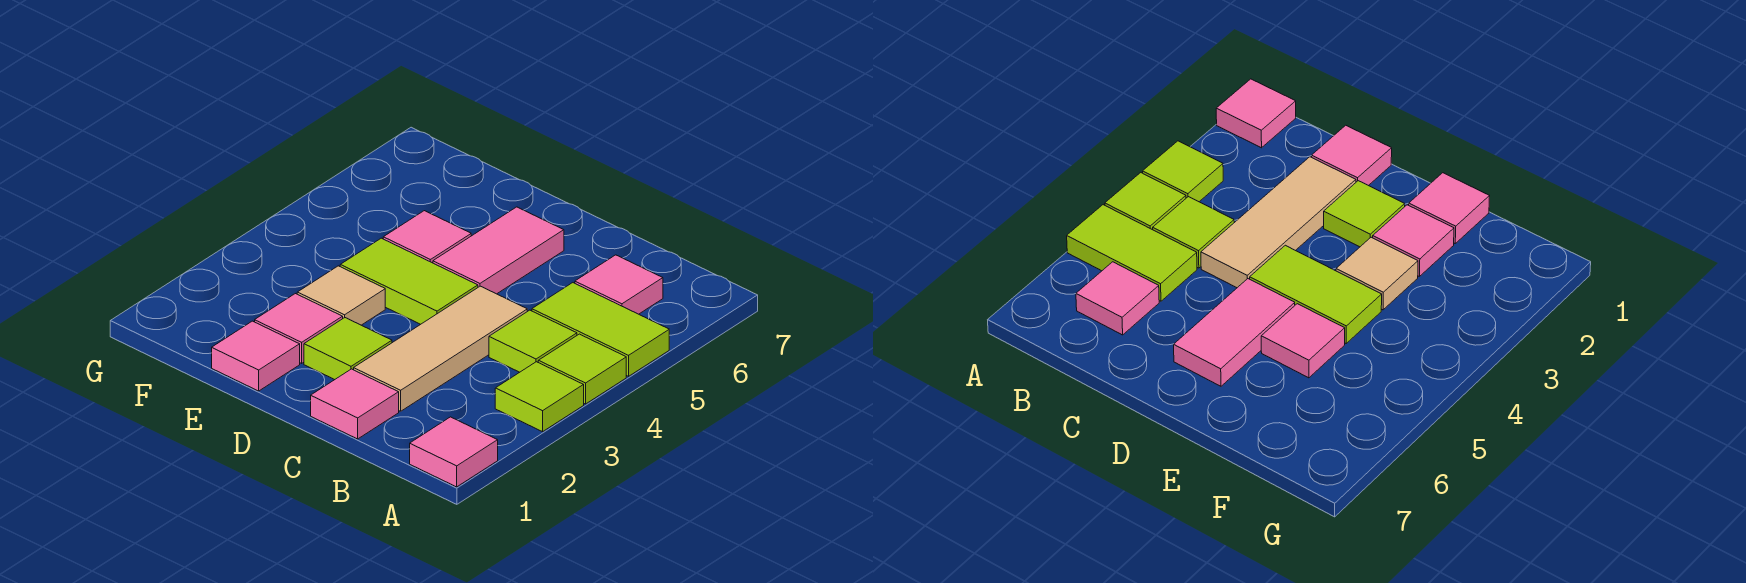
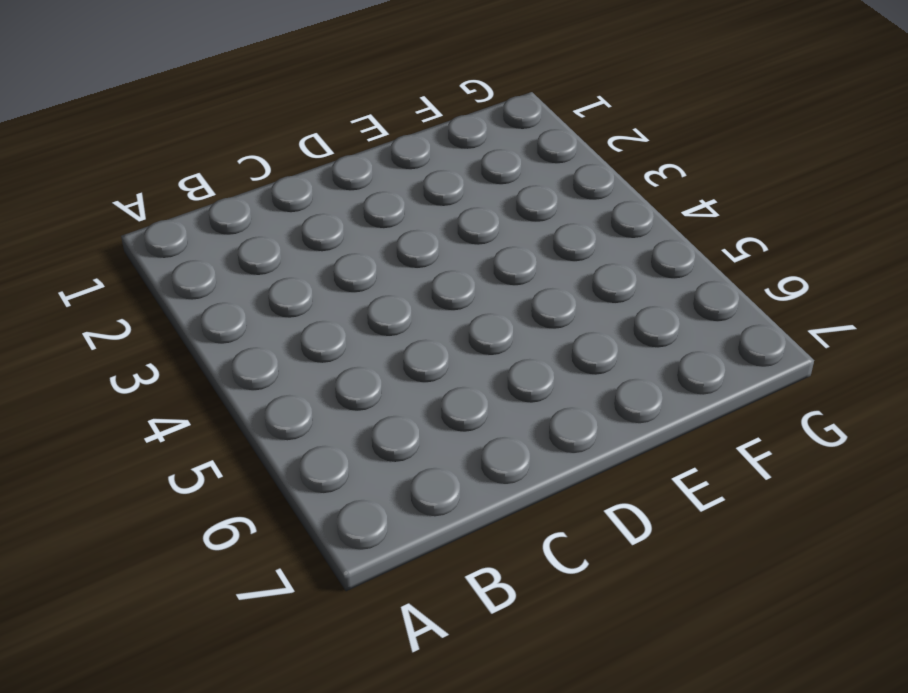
none -> pink tile A1 level 1
none -> lime tile A3 level 1
none -> lime tile A4 level 1

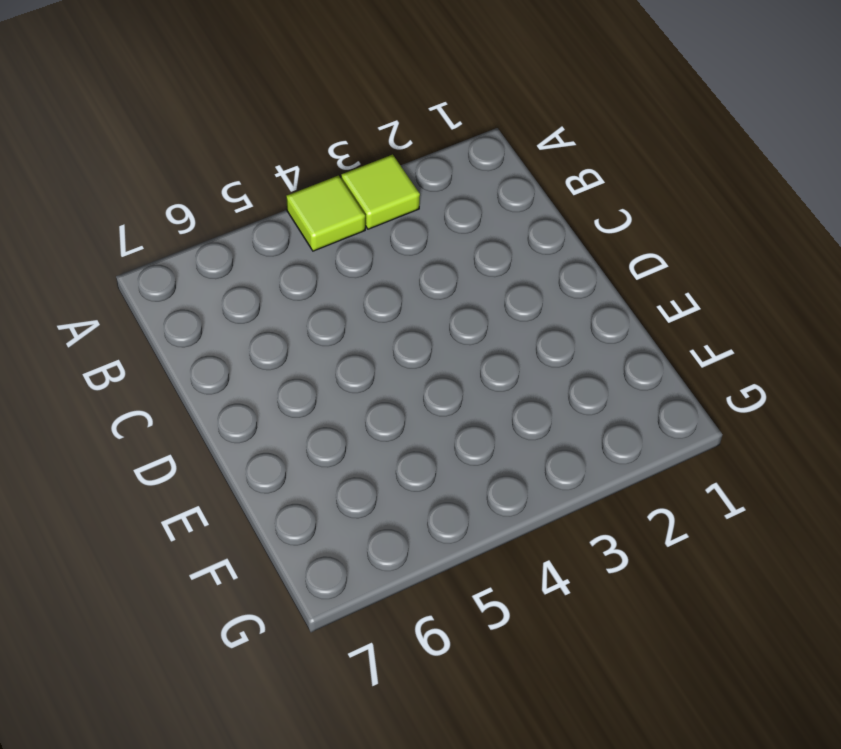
none -> pink tile A1 level 1
none -> lime tile A5:B5 level 1
none -> lime tile B4 level 1

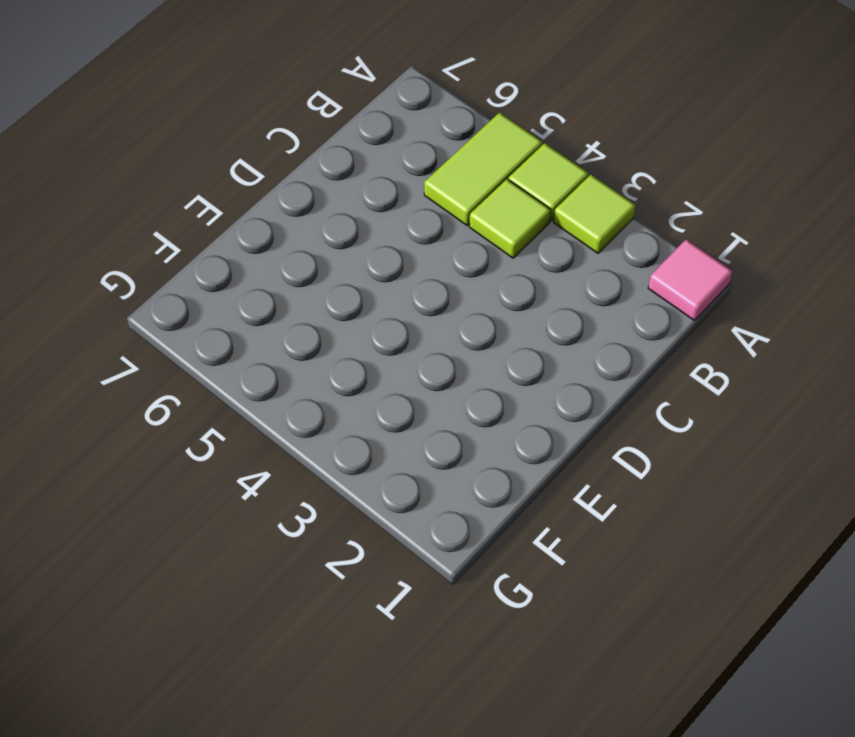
none -> pink tile B6 level 1
none -> pink tile C1 level 1
none -> tan tile C2:C4 level 1

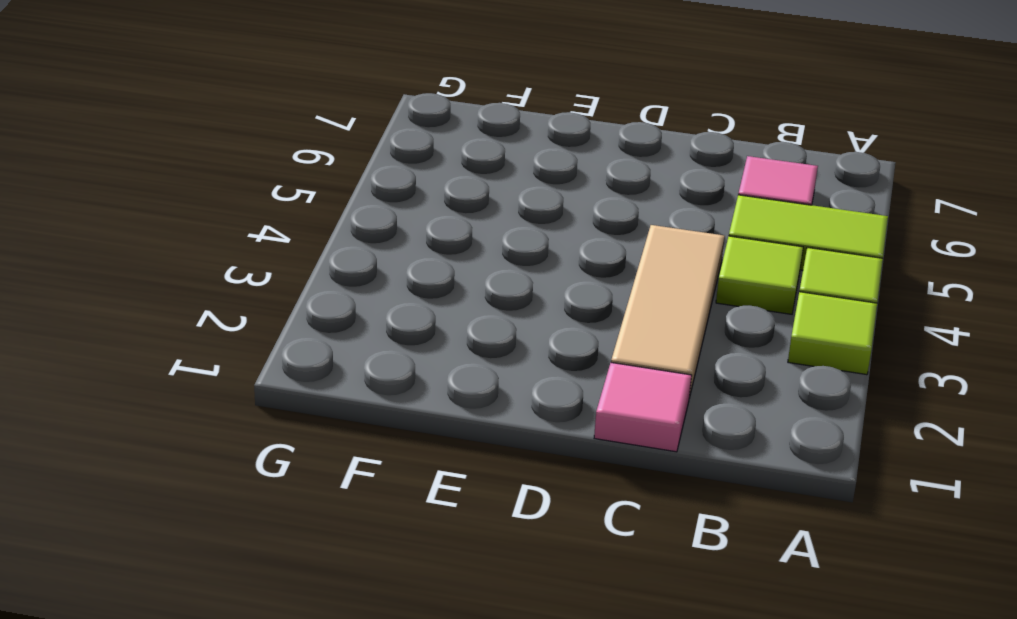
none -> pink tile A1 level 1
none -> lime tile D2 level 1
none -> lime tile D4:E4 level 1

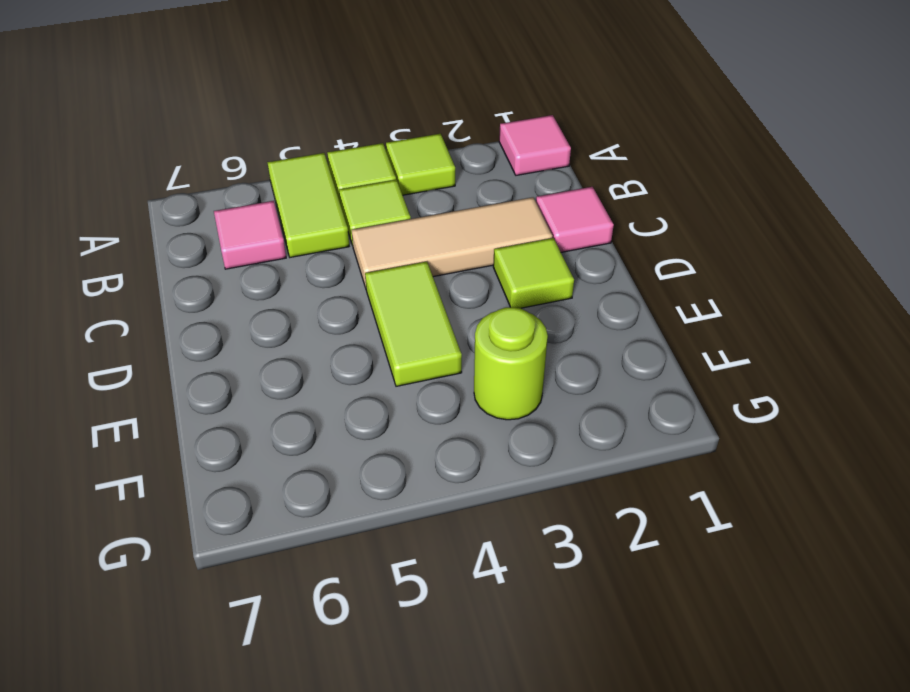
lime round brick F3 level 1 -> none
none -> pink tile D5:D6 level 1
none -> pink tile E1 level 1
none -> pink tile E2 level 1

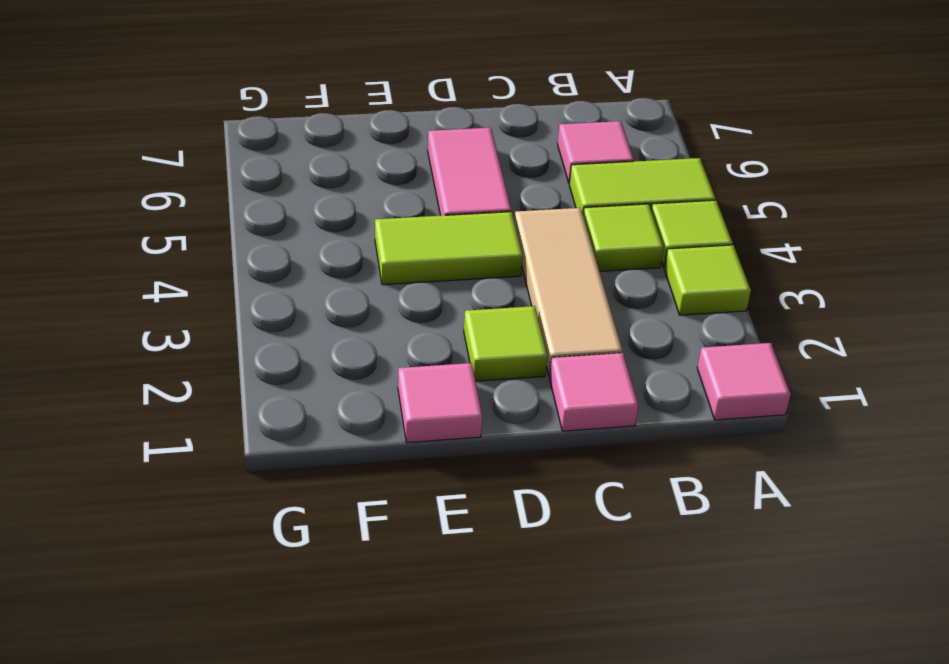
none -> pink tile E2 level 1
none -> tan tile E3 level 1
none -> pink tile E5 level 1

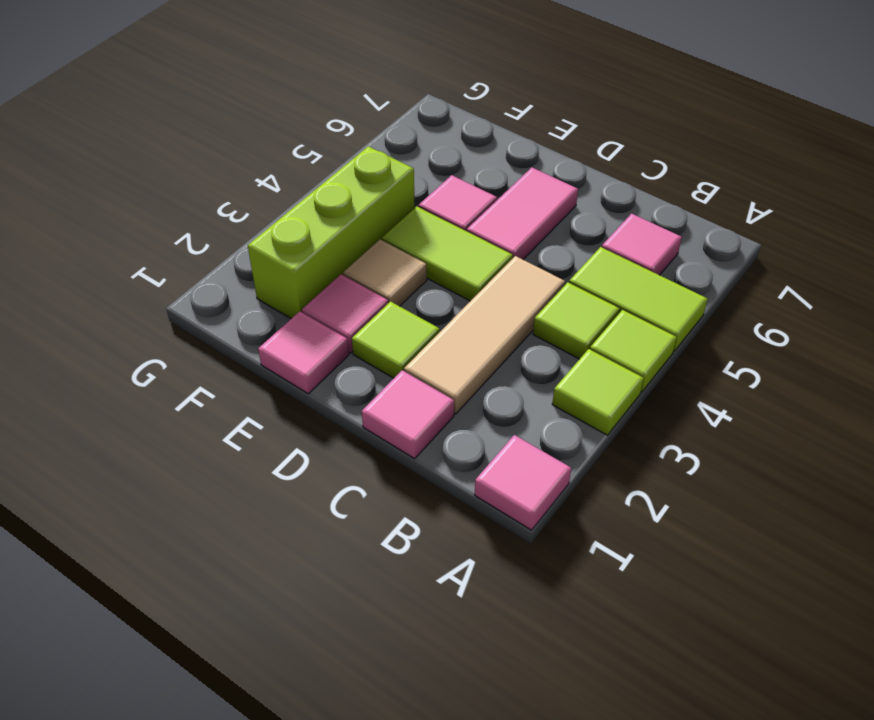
lime brick F2:F4 level 1 -> none

